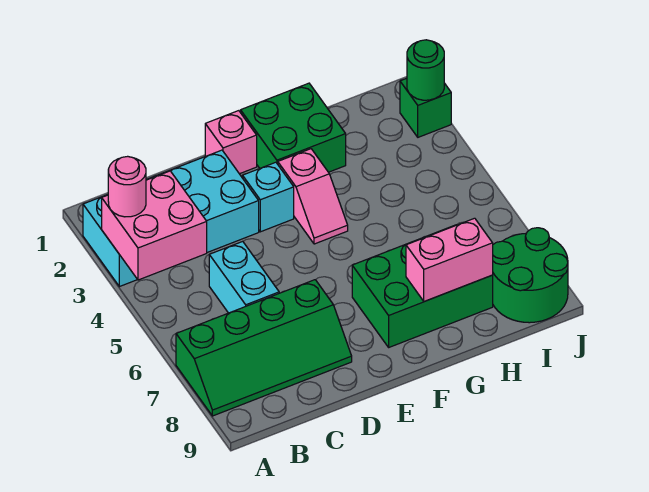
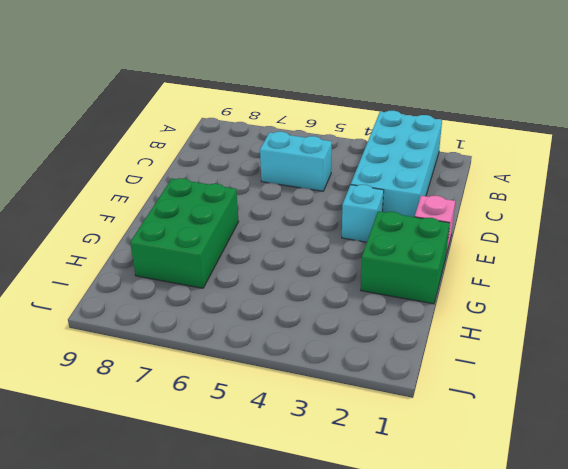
none -> green slope A7:D8 level 1 top 7
none -> pink slope F3:F4 level 1 top 3
none -> green round brick I8:J9 level 1

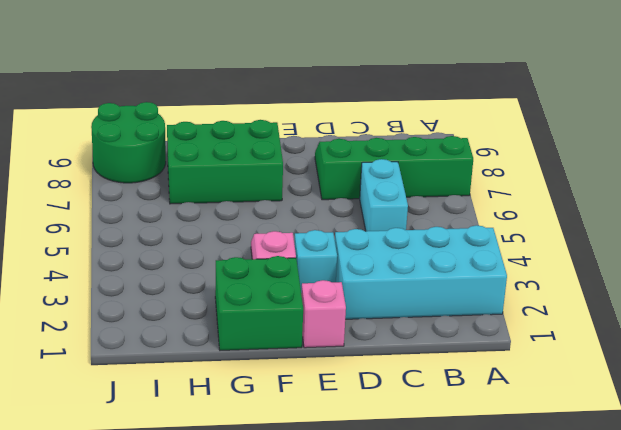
none -> green brick J2 level 1
none -> pink brick A3:B4 level 2
none -> pink brick G8:H8 level 2

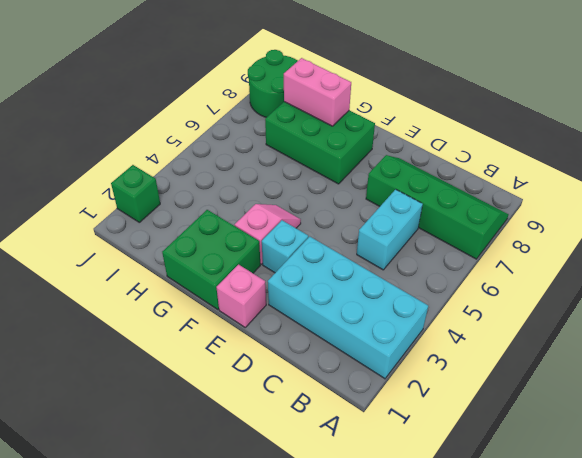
none -> pink brick A3:B4 level 2
none -> green round brick J2 level 2
none -> pink round brick A3 level 3

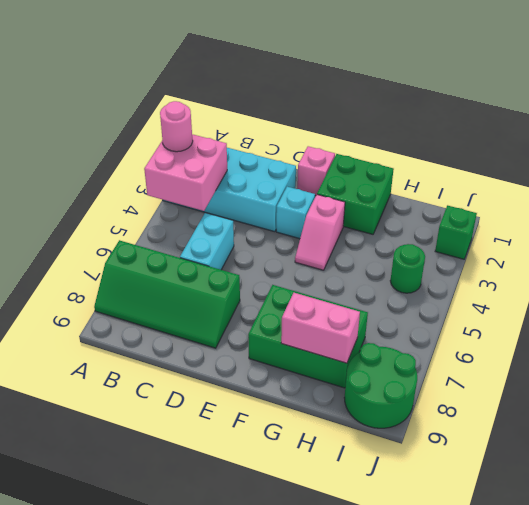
green round brick I4 level 1 -> green round brick J2 level 2

